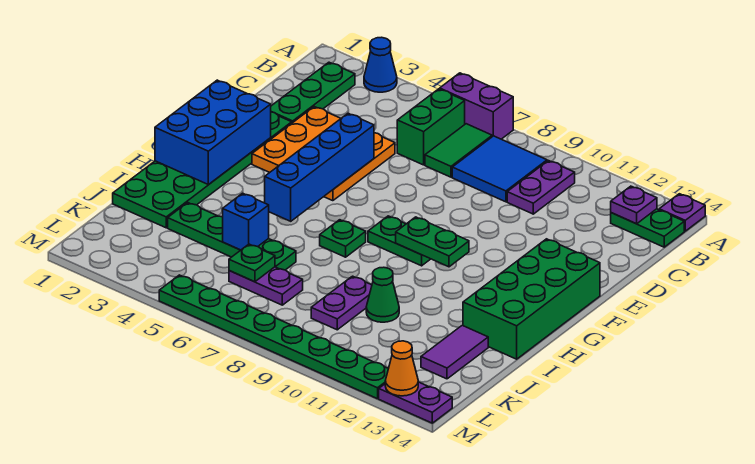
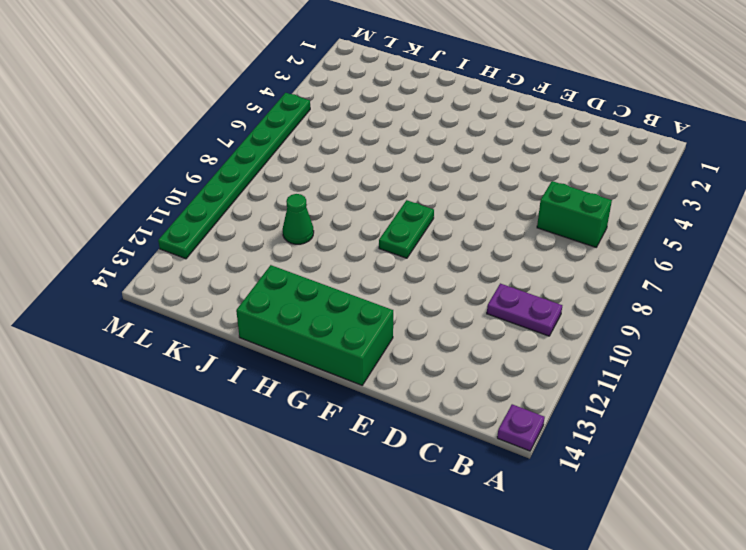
none -> blue cone A3 level 1
none -> purple brick A6:A7 level 1
none -> green plate B2:D2 level 1

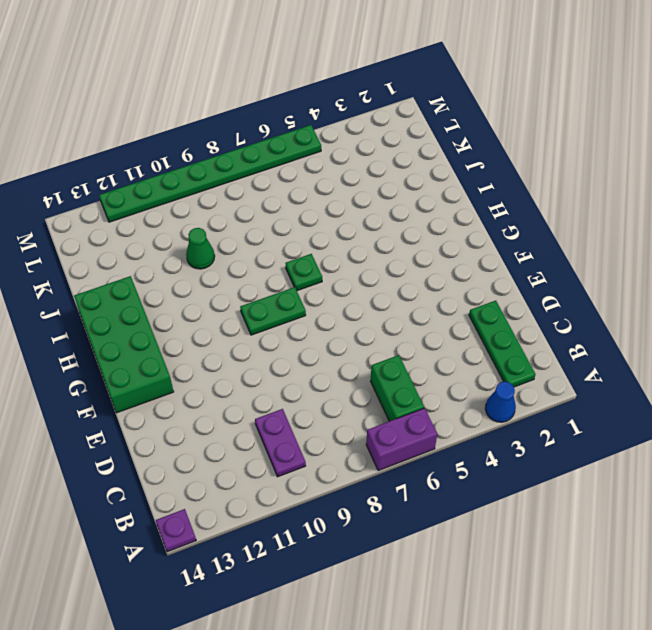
none -> green tile B7:C7 level 1
none -> blue tile B8:C9 level 1
none -> green plate B13:B14 level 1

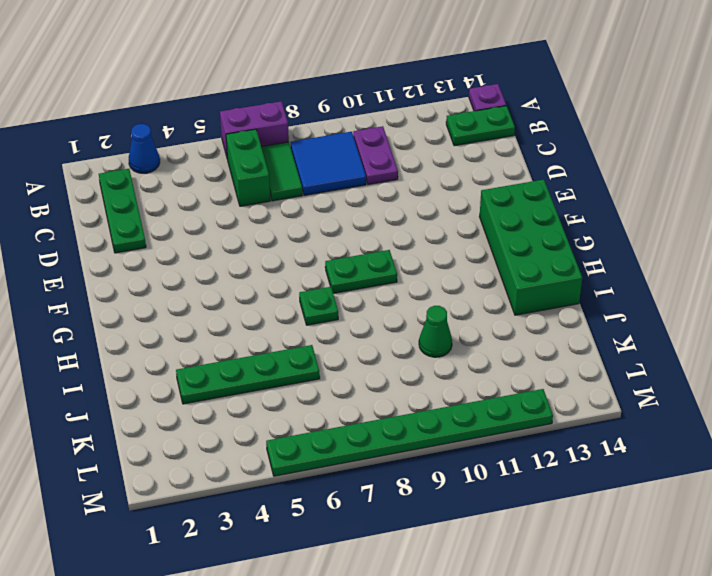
none -> orange plate D3:F5 level 1
none -> green plate E1:J2 level 1
none -> purple plate J9:K9 level 1

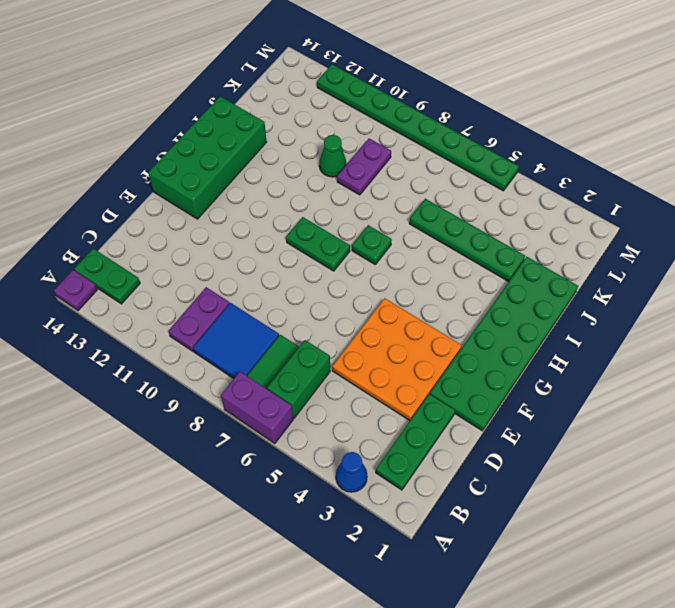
none -> purple tile J13:K13 level 1
none -> purple plate K6:K7 level 1
none -> purple plate M13:M14 level 1

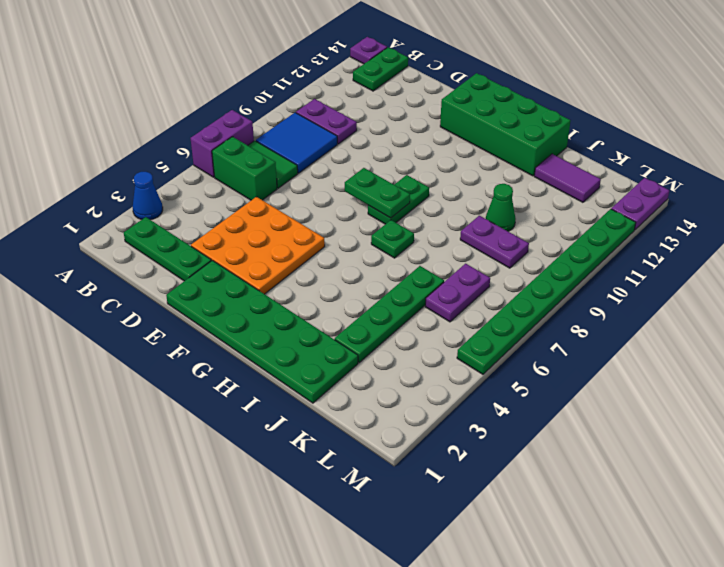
green plate F8:G8 level 2 -> green plate G9:G10 level 2
none -> purple plate B13 level 2
none -> blue brick E5:H5 level 2
none -> blue brick F1:H2 level 2

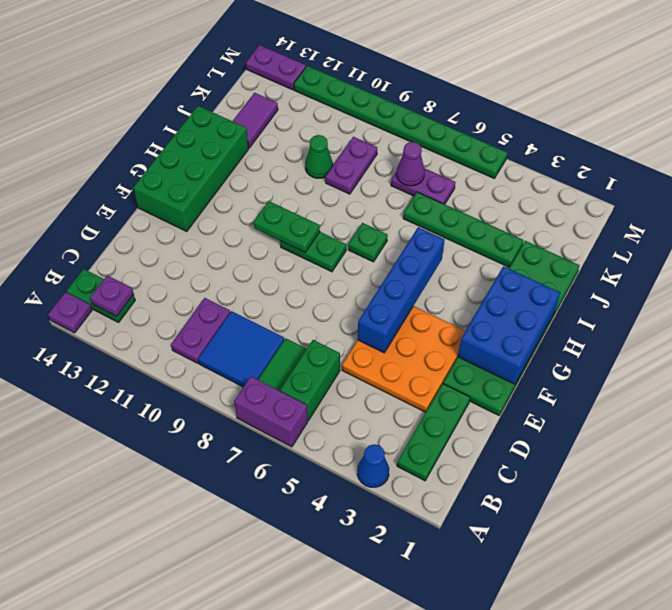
purple cone K7 level 2 -> none
none -> blue brick J5 level 2
none -> green plate K6 level 2
none -> orange cone M13 level 2

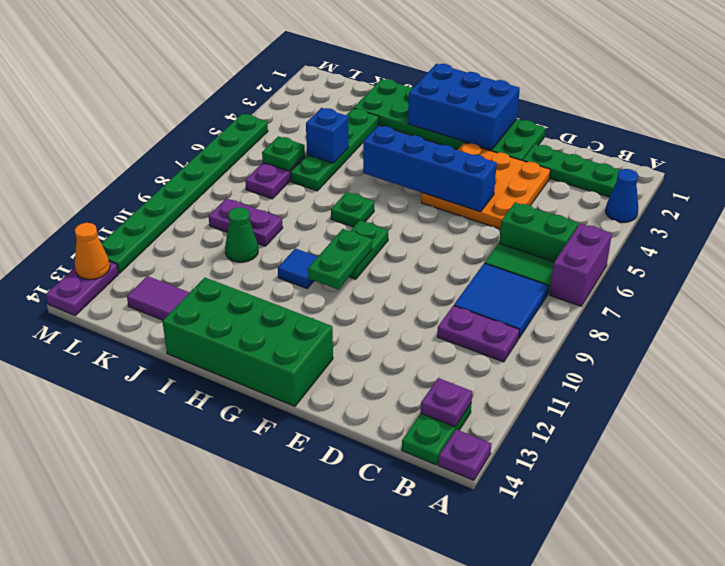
blue tile H10 level 1 -> none

